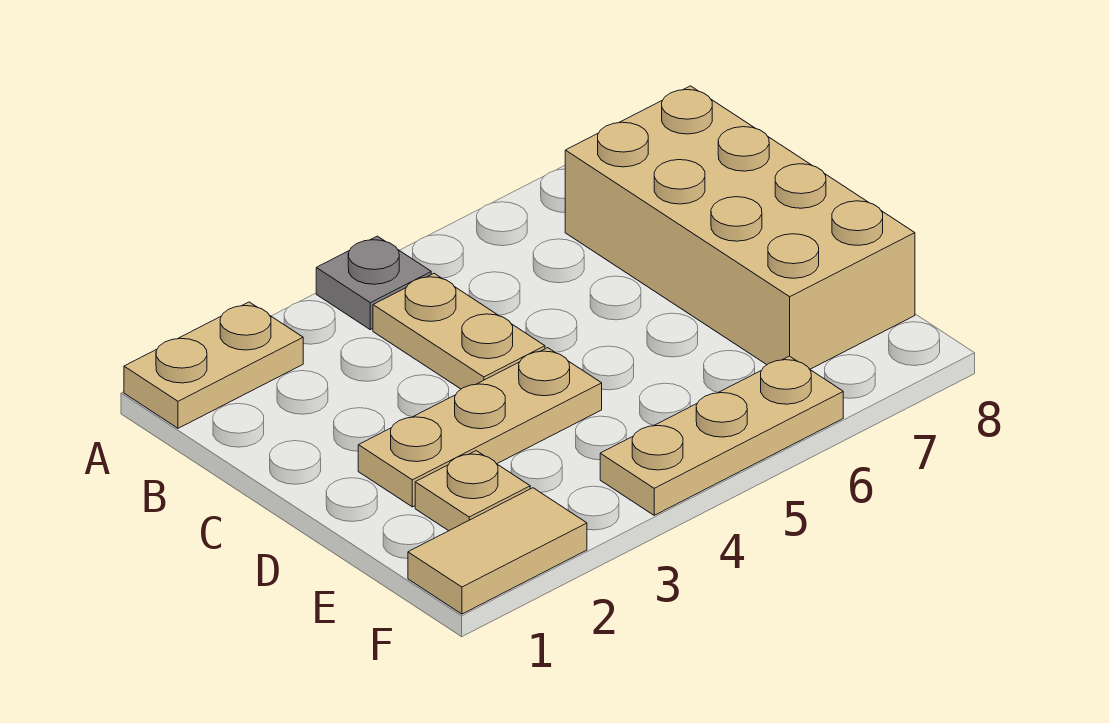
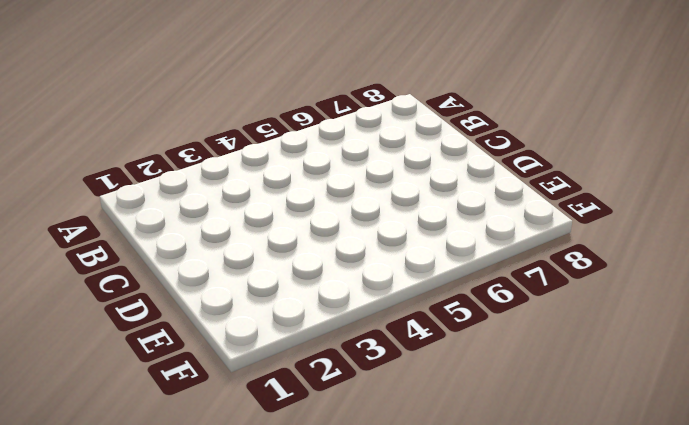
none -> tan plate A1:A2 level 1
none -> grey plate A4 level 1

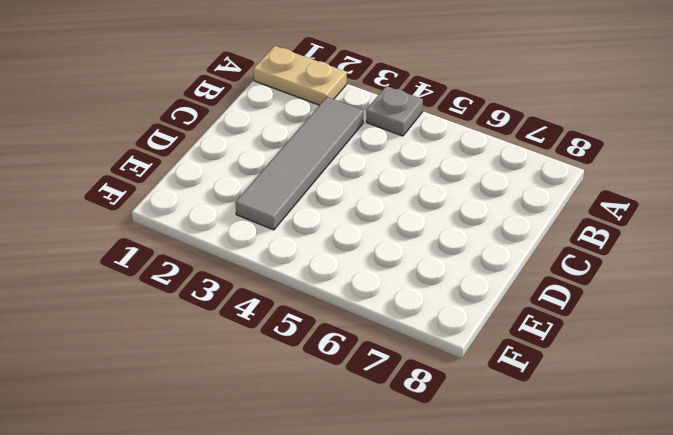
grey tile B3:E3 level 1 -> tan plate D2:D4 level 1
none -> tan plate B4:C4 level 1
none -> tan brick B7:E8 level 1

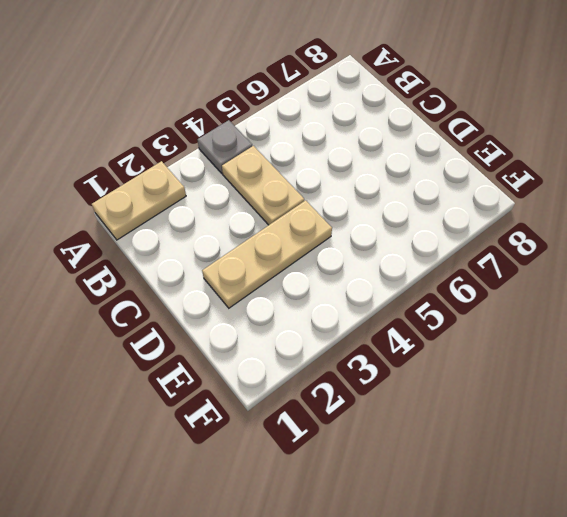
none -> tan brick B7:E8 level 1
none -> tan plate E2 level 1

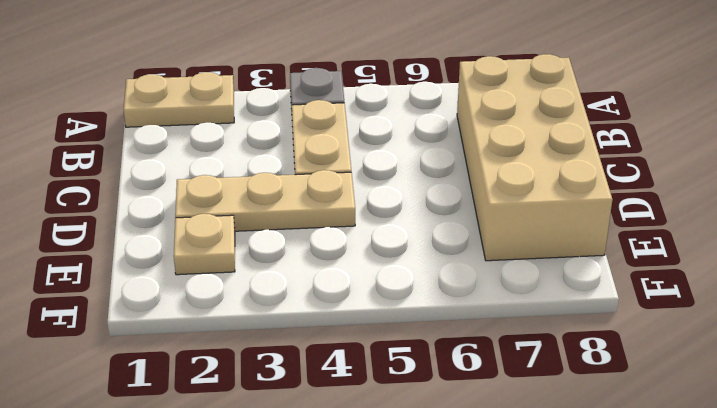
none -> tan tile F1:F2 level 1
none -> tan plate F4:F6 level 1

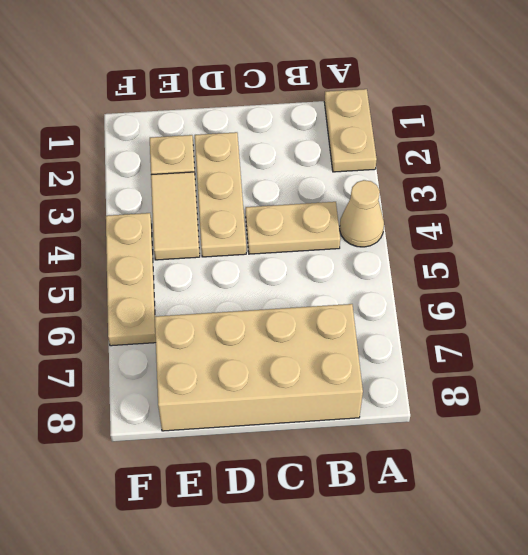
tan cone A4 level 1 -> grey plate A4 level 1
tan tile E3:E4 level 1 -> tan tile F1:F2 level 1

